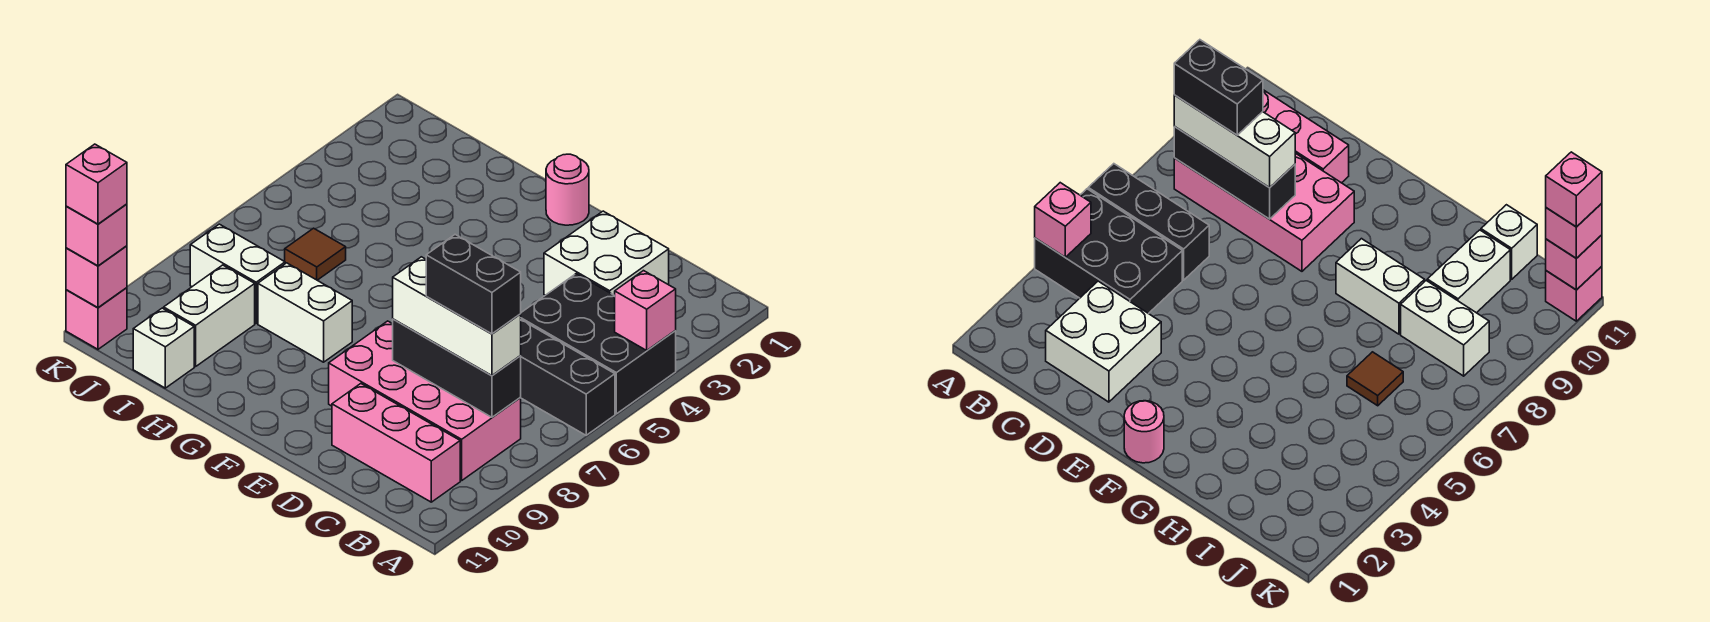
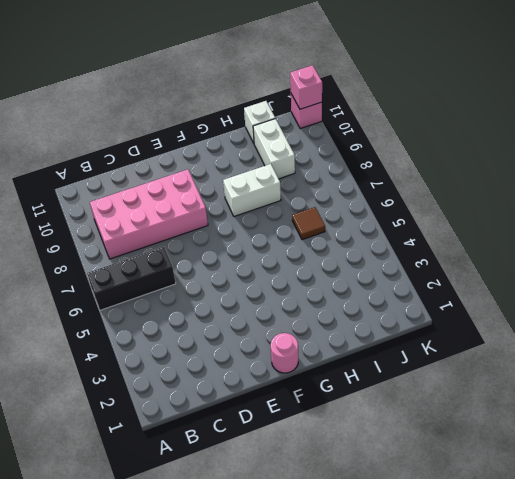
none -> black brick A4:C5 level 1
none -> pink brick B10:D10 level 1
none -> white brick C2:D3 level 1

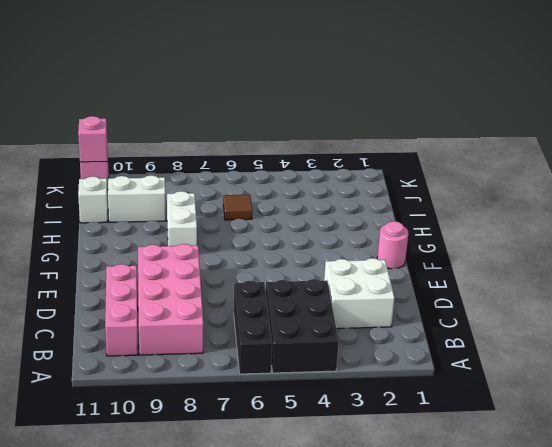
none -> white brick I8:J8 level 1
none -> pink brick A4 level 2
none -> black brick B8:D8 level 2

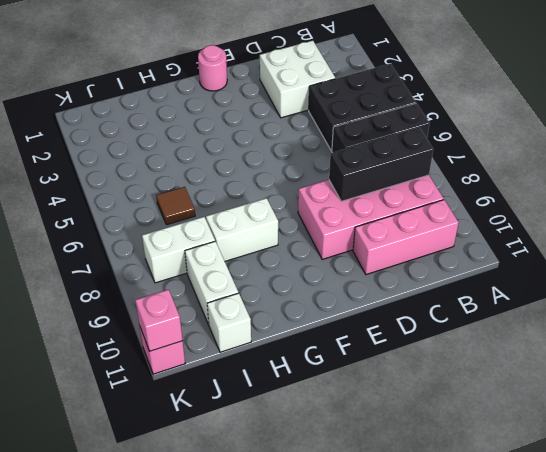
none -> pink brick A4 level 2
none -> white brick B8:D8 level 3
none -> pink brick K11 level 3

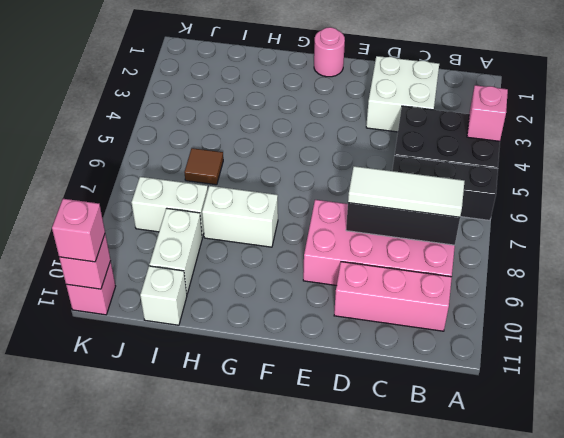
white tile B8:D8 level 3 -> white brick B8:D8 level 3
none -> black brick B8:C8 level 4
none -> pink brick K11 level 4

